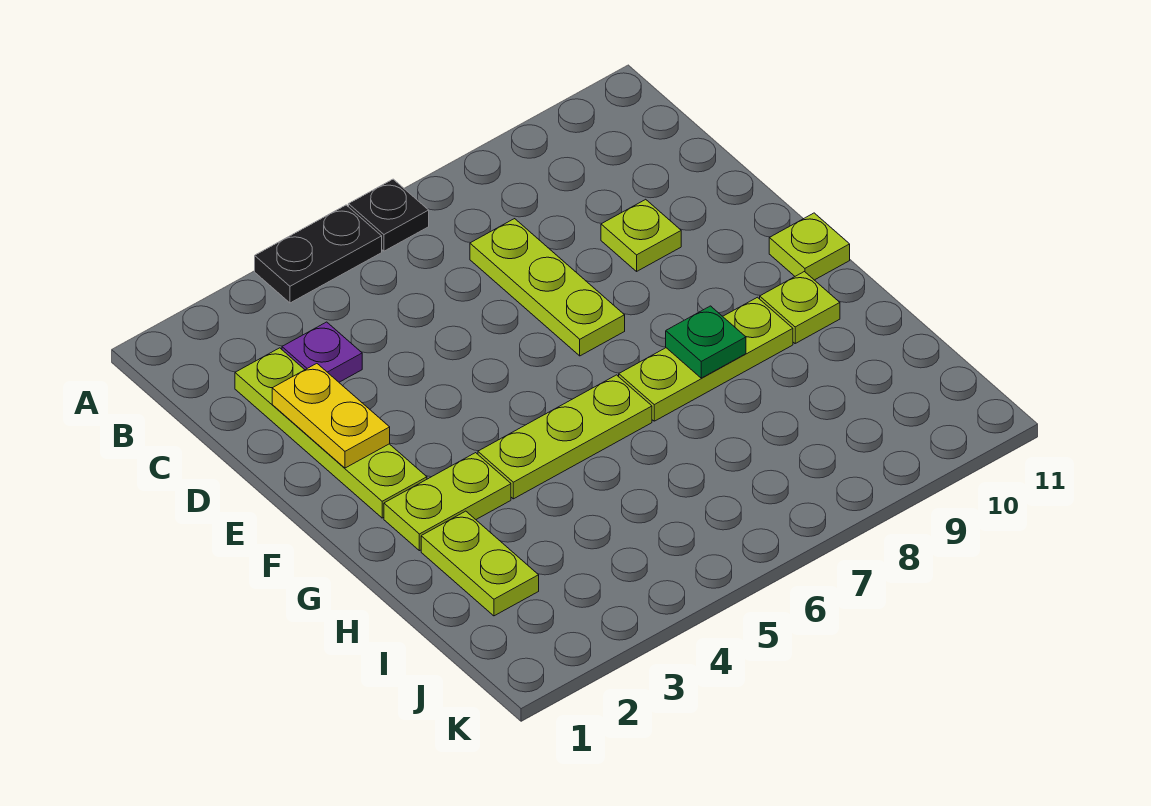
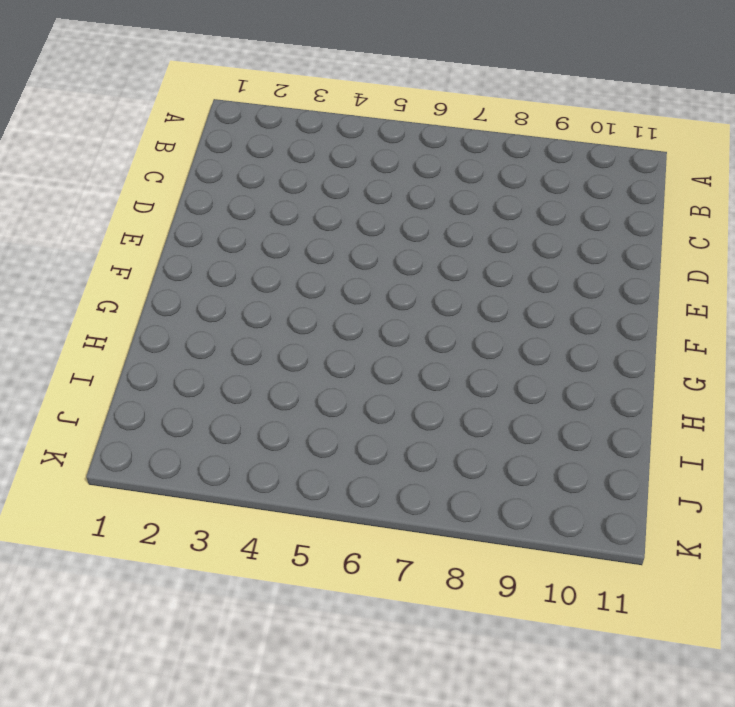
none -> black plate A4:A5 level 1
none -> black plate A6 level 1
none -> lime plate C2:F2 level 1

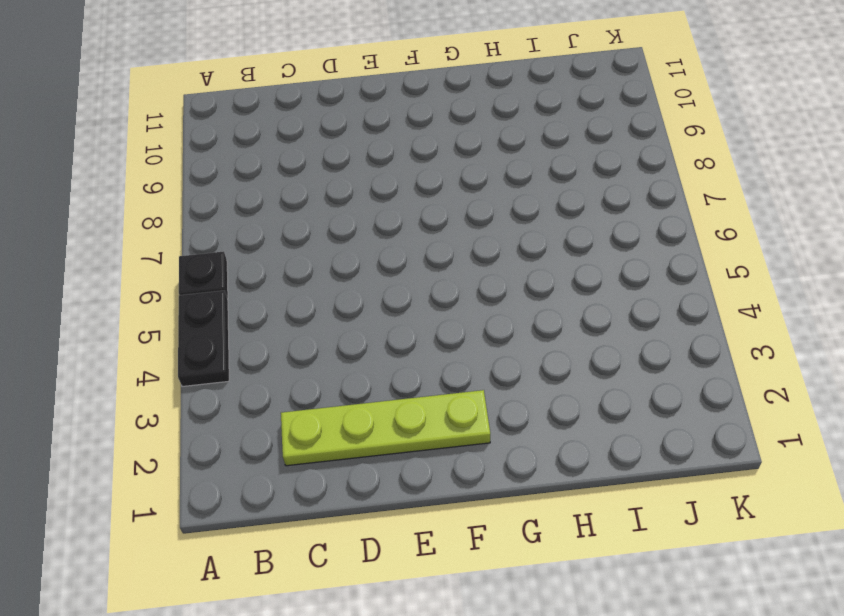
none -> purple plate C3 level 1
none -> lime plate C7:E7 level 1
none -> lime plate D9 level 1

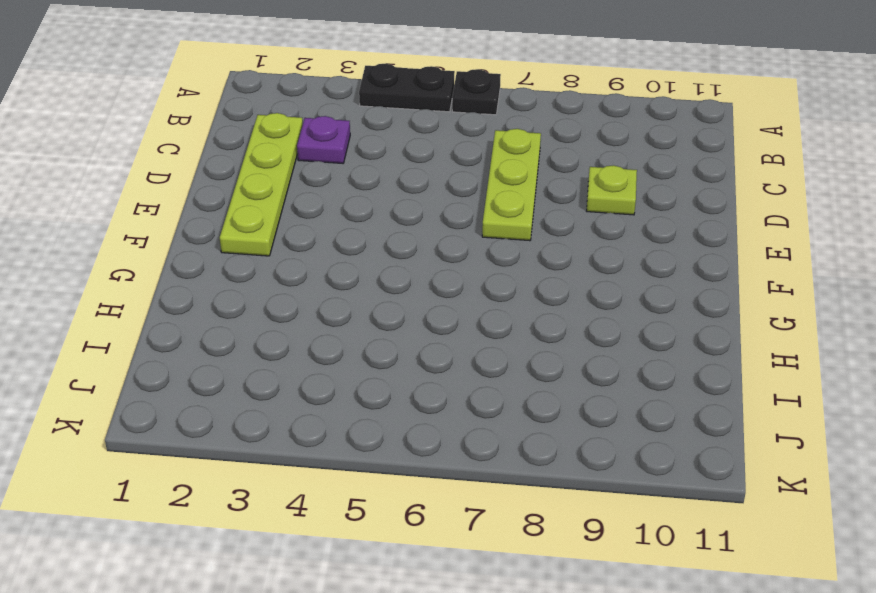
none -> lime plate F11 level 1
none -> lime plate G2:G3 level 1
none -> lime plate G4:G6 level 1

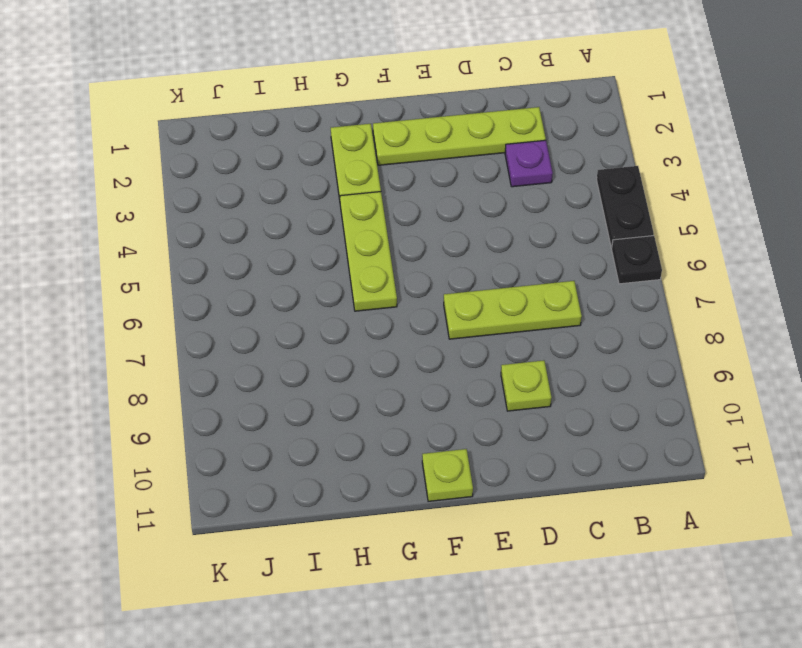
none -> lime plate G7:G9 level 1
none -> lime plate G10 level 1
none -> lime plate H2:I2 level 1

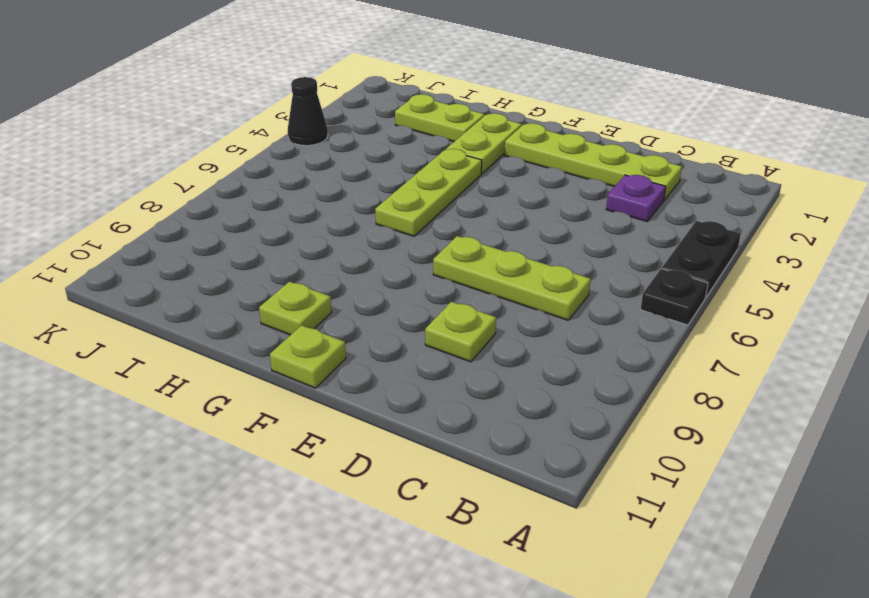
black cone K4 level 1 -> none
none -> lime plate G7:G9 level 1
none -> yellow plate D2:E2 level 2
none -> green plate G8 level 2

